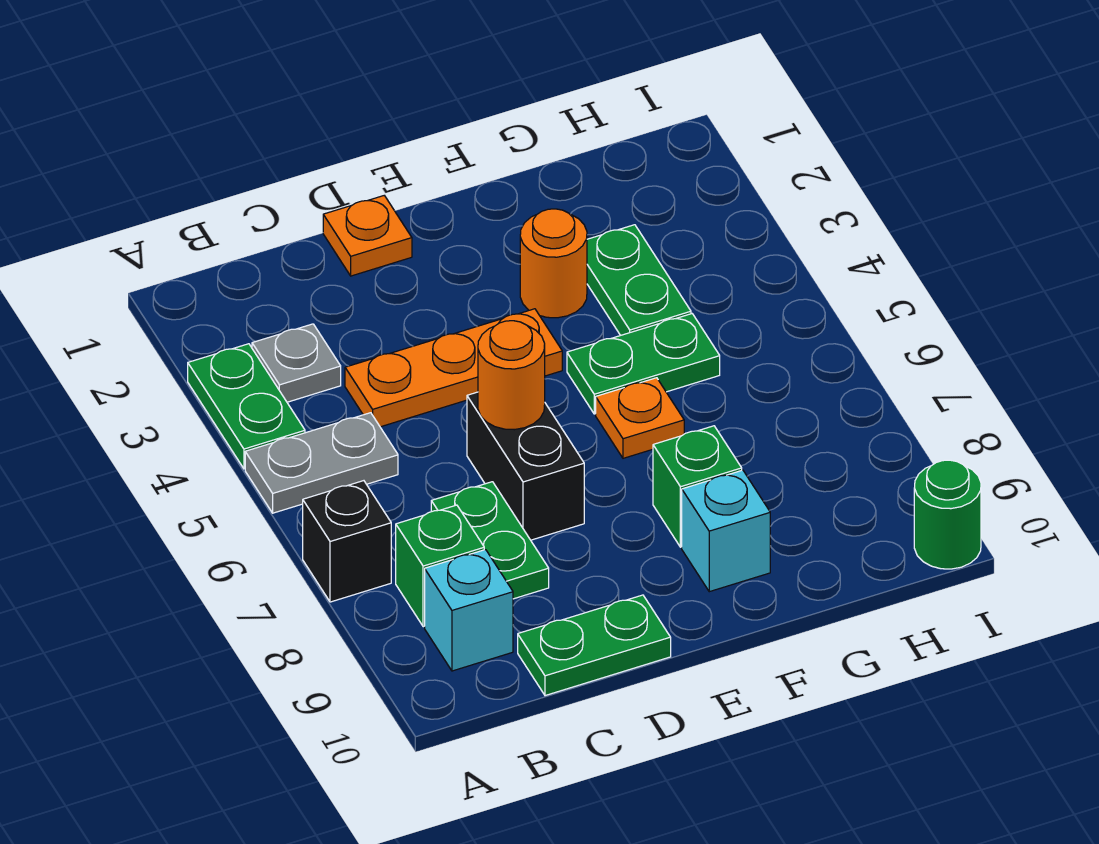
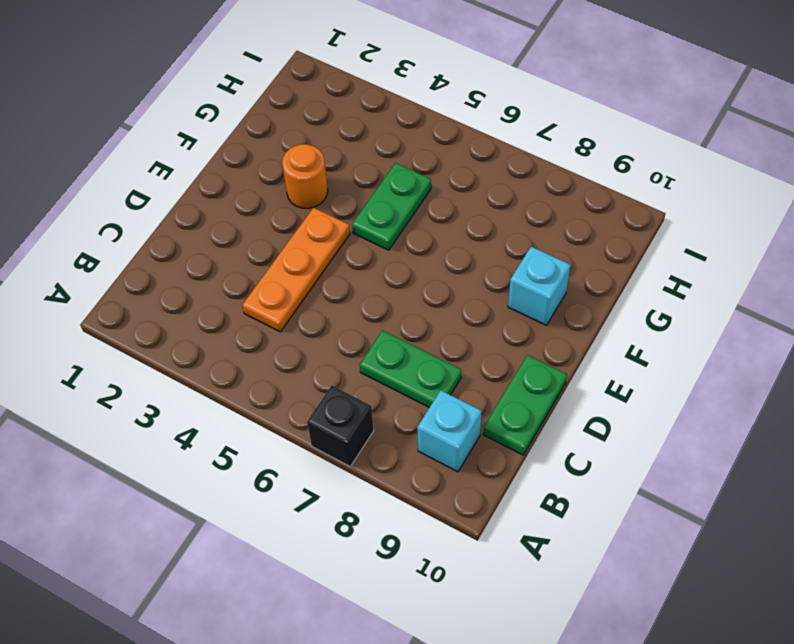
none -> green plate A3:A4 level 1
none -> grey plate A5:B5 level 1
none -> grey plate B3 level 1

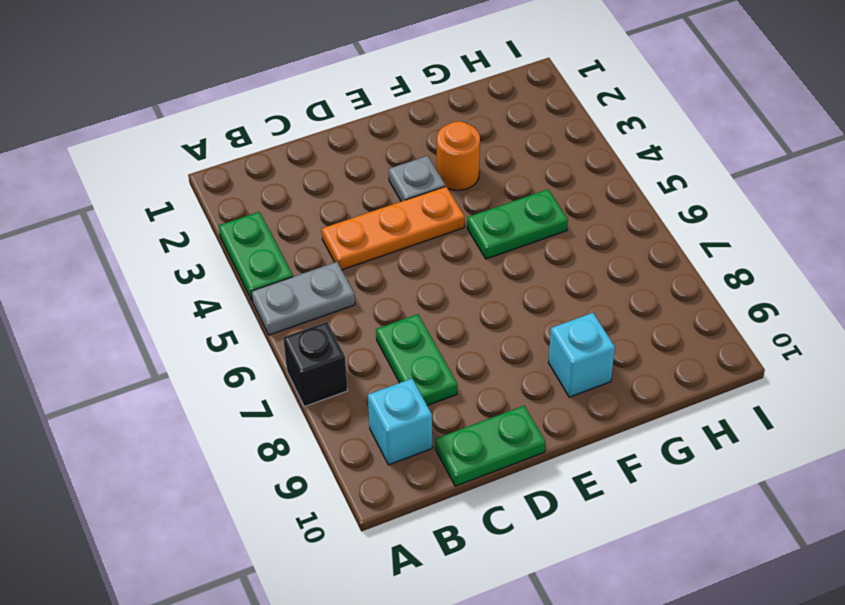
grey plate E3 level 1 -> grey plate B3 level 1
none -> green brick B8 level 1
none -> orange plate D1 level 1
none -> black brick D6:D7 level 1

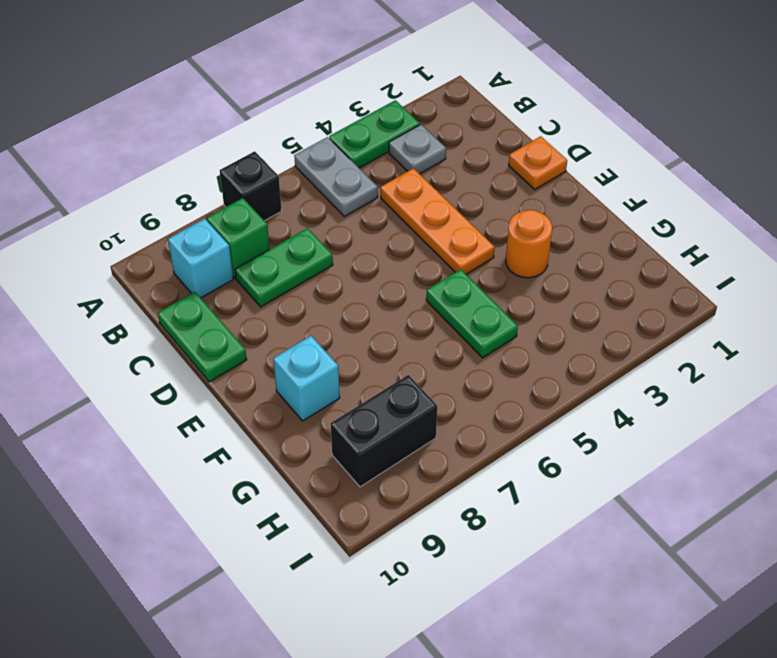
black brick H8:H9 level 1 -> black brick D6:D7 level 1
none -> orange plate F6 level 1
none -> green brick F8 level 1
none -> green plate G3:G4 level 1

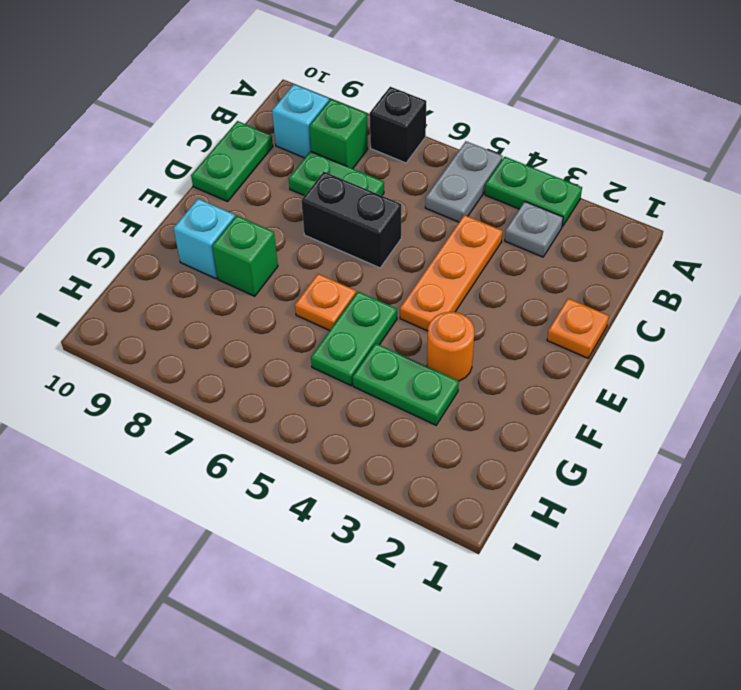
none -> green round brick I10 level 1
none -> orange round brick D6 level 2

